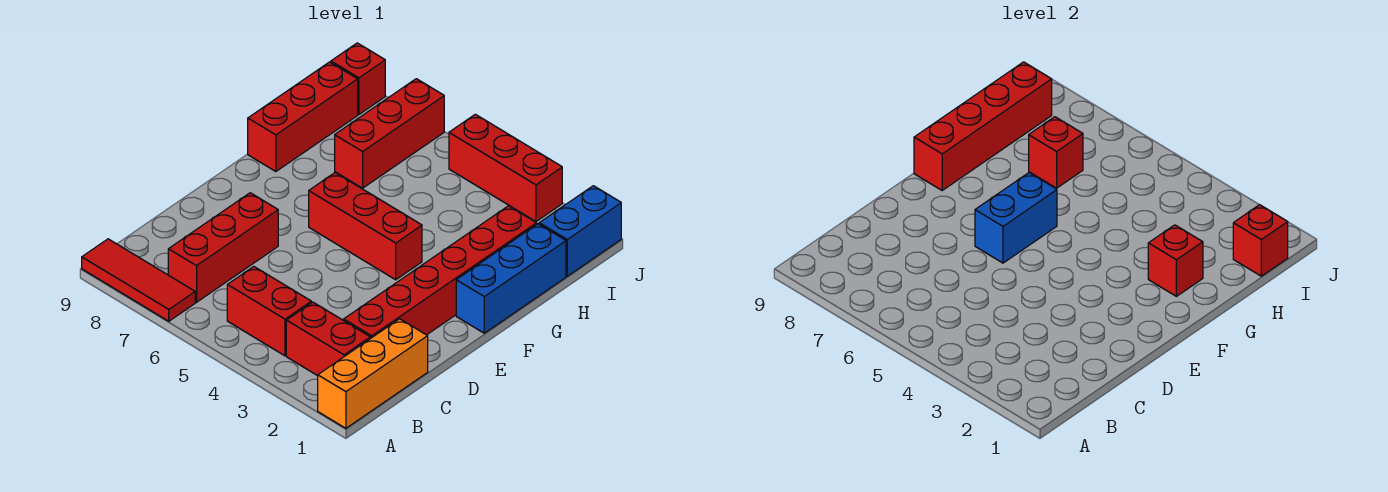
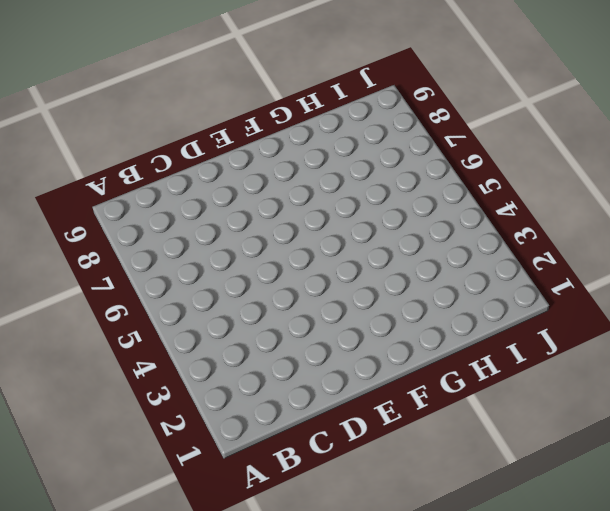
none -> orange brick A1:C1 level 1
none -> red tile A7:A9 level 1
none -> red brick B2:B3 level 1

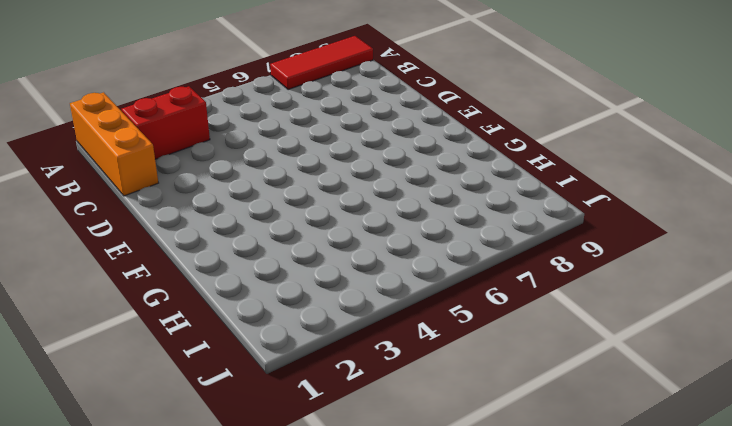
none -> red brick B4:B5 level 1
none -> red brick B7:D7 level 1
none -> red brick C2:H2 level 1

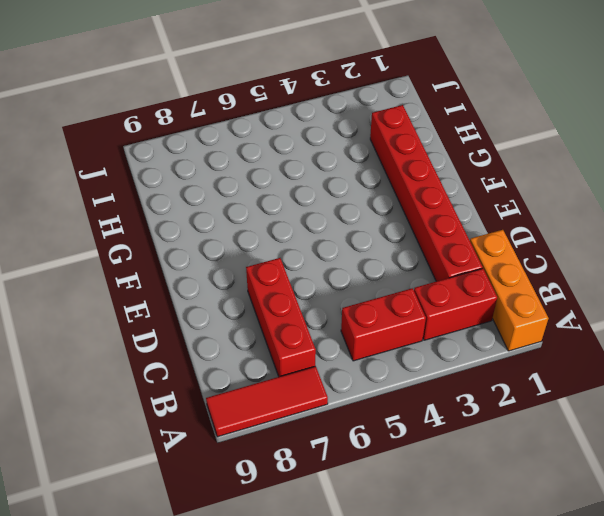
none -> blue brick F1:H1 level 1
none -> red brick F4:F6 level 1
none -> red brick G9:I9 level 1

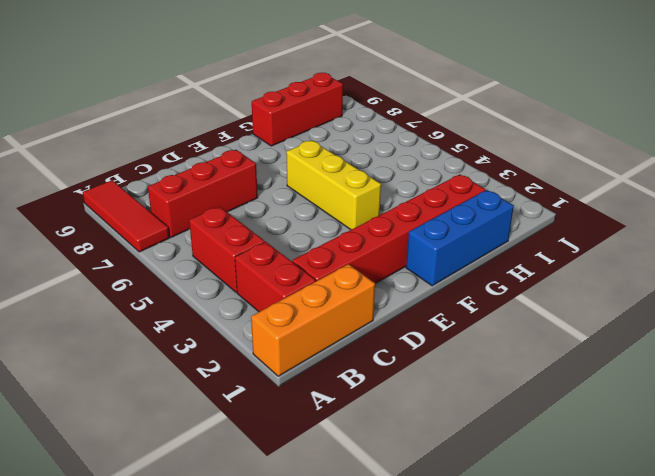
yellow brick F4:F6 level 1 -> red brick F4:F6 level 1
none -> red brick H7:J7 level 1
none -> blue brick I1:J1 level 1
none -> red brick J3:J5 level 1

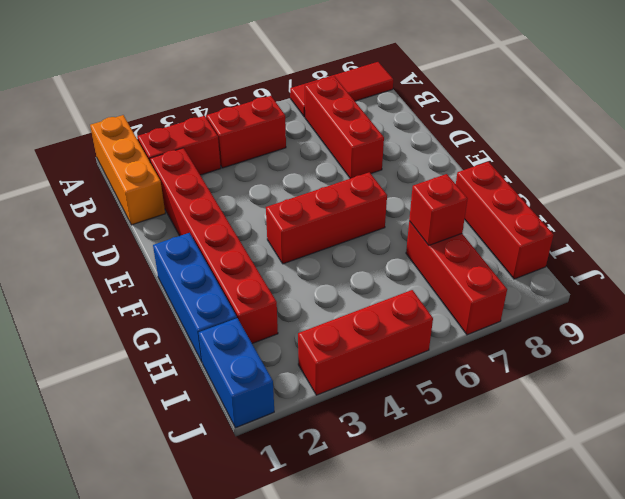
none -> red brick J9 level 1
none -> blue brick E6:F6 level 2
none -> red brick F9:I9 level 2

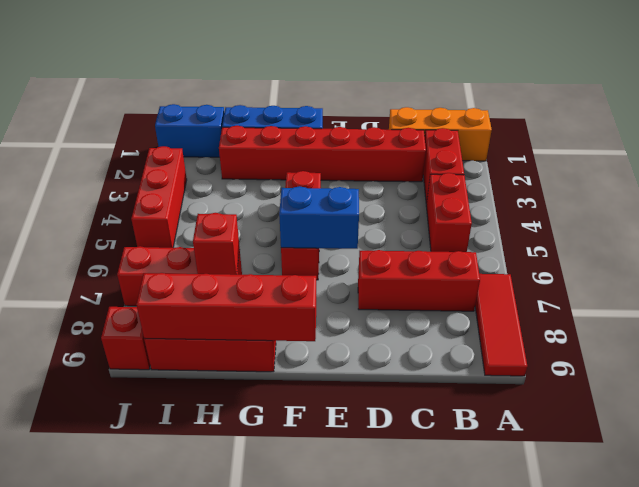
none -> red brick G2 level 2
none -> red brick I1 level 2

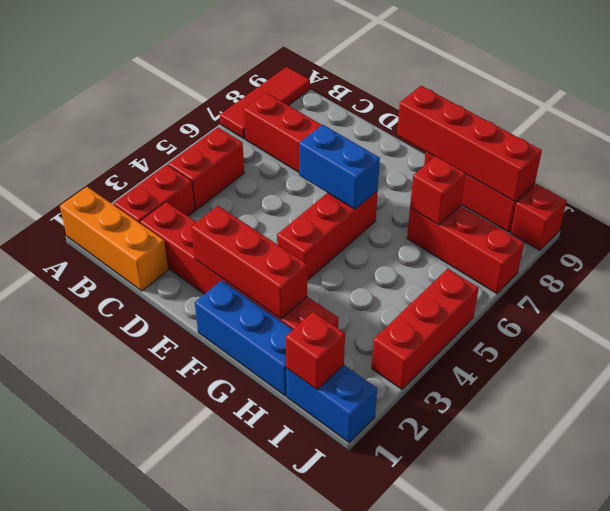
red brick E2:G2 level 2 -> red brick G2 level 2

